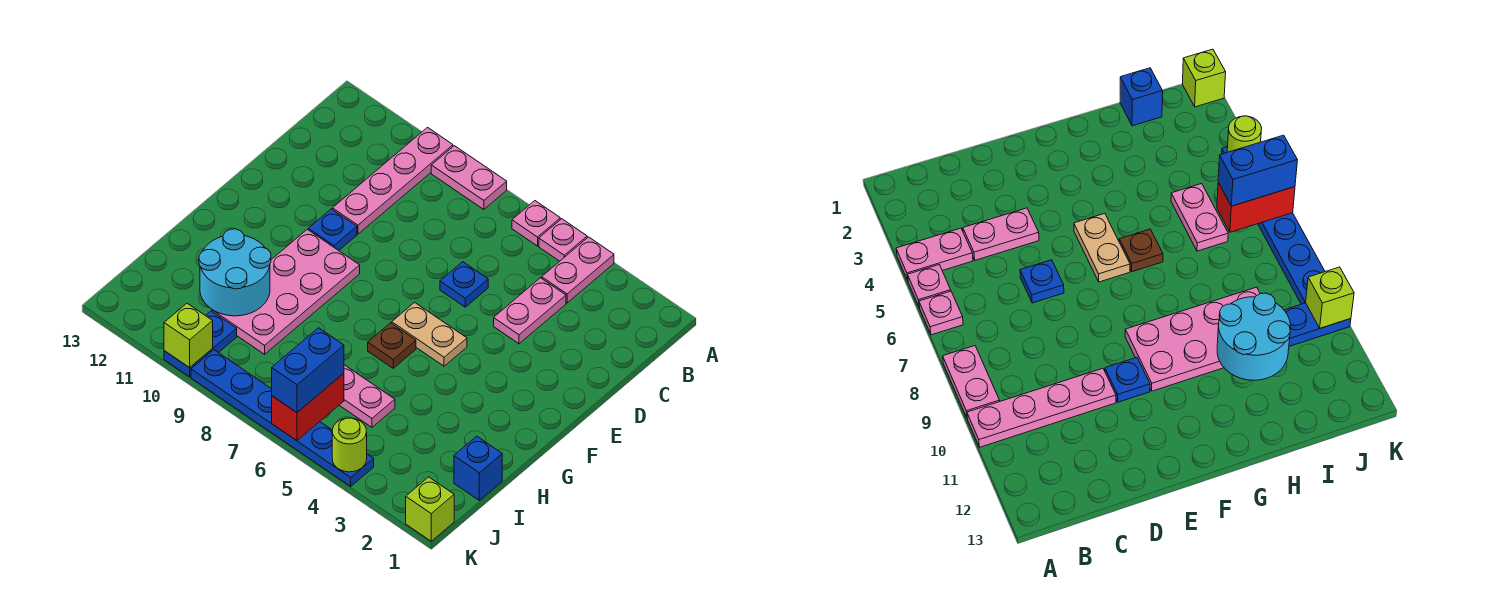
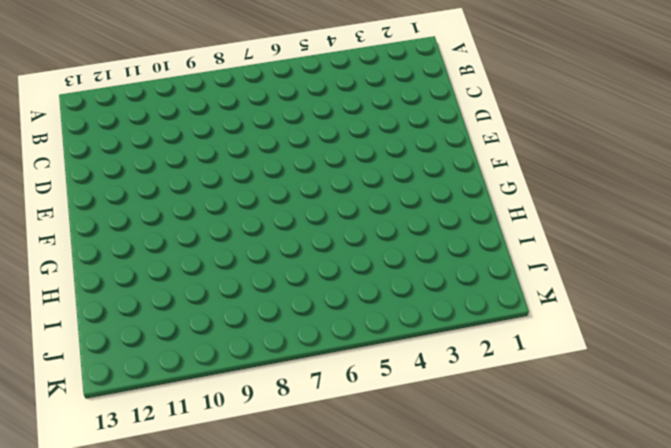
none -> pink plate A4:B4 level 1
none -> pink plate A5 level 1
none -> pink plate A6 level 1

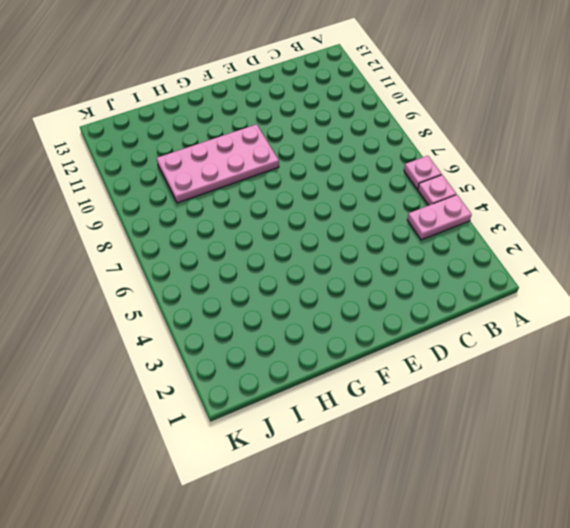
none -> pink plate A8:A9 level 1
none -> pink plate A10:D10 level 1
none -> pink plate C4:D4 level 1

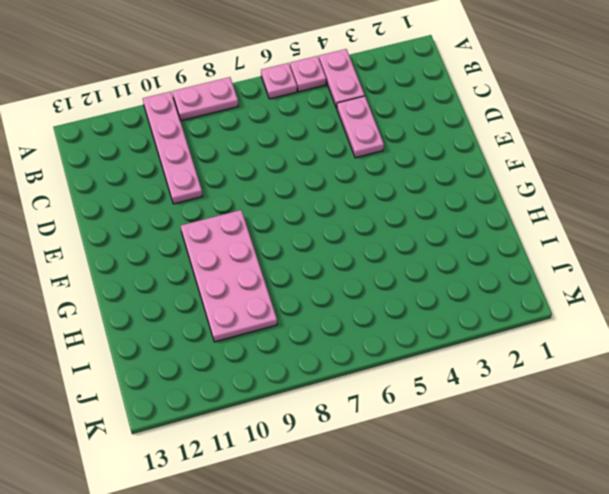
none -> blue plate D6 level 1
none -> blue plate E10 level 1
none -> tan plate F5:F6 level 1

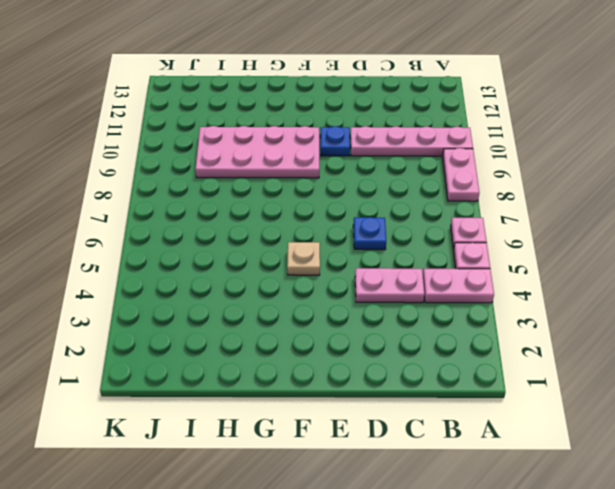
tan plate F5 level 1 -> tan plate F5:F6 level 1
none -> brown plate G6 level 1
none -> blue brick I1 level 1
none -> pink plate I5:I6 level 1

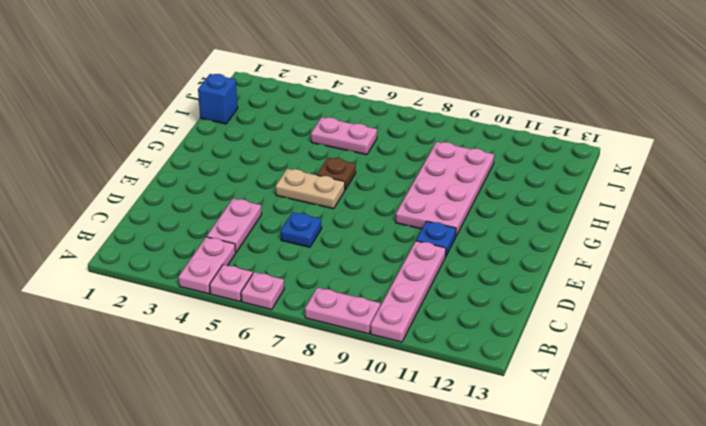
none -> blue plate J10:K10 level 1
none -> lime brick K1 level 1
none -> blue plate K4:K9 level 1

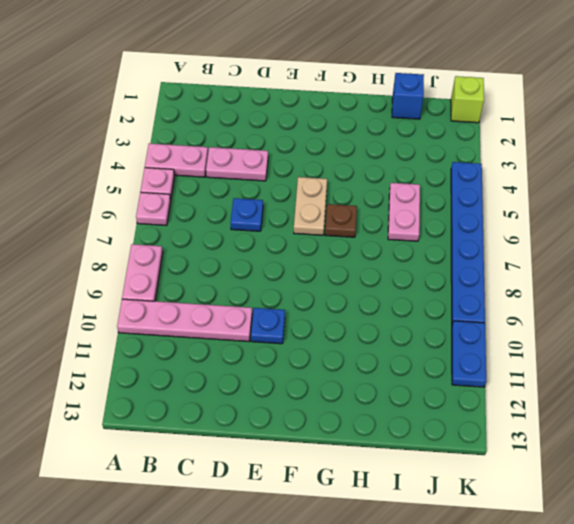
blue plate K10:K11 level 1 -> blue plate J10:K10 level 1
none -> pink plate F9:I10 level 1
none -> cyan round brick H10:I11 level 2
none -> red brick J6:K6 level 2

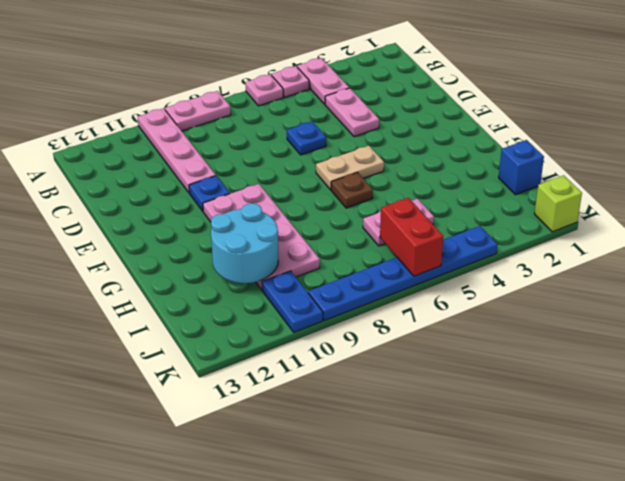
none -> lime round brick K4 level 2
none -> lime brick K10 level 2
none -> blue brick J6:K6 level 3

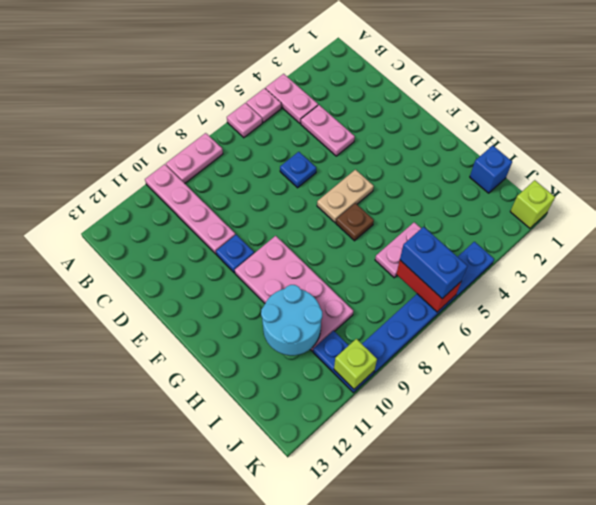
none -> lime round brick K4 level 2

